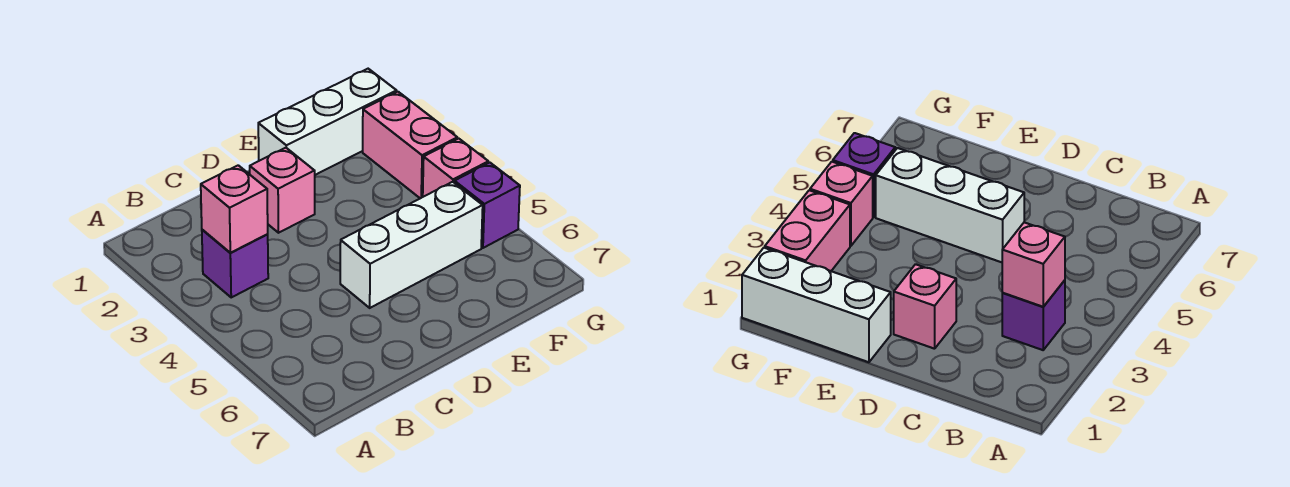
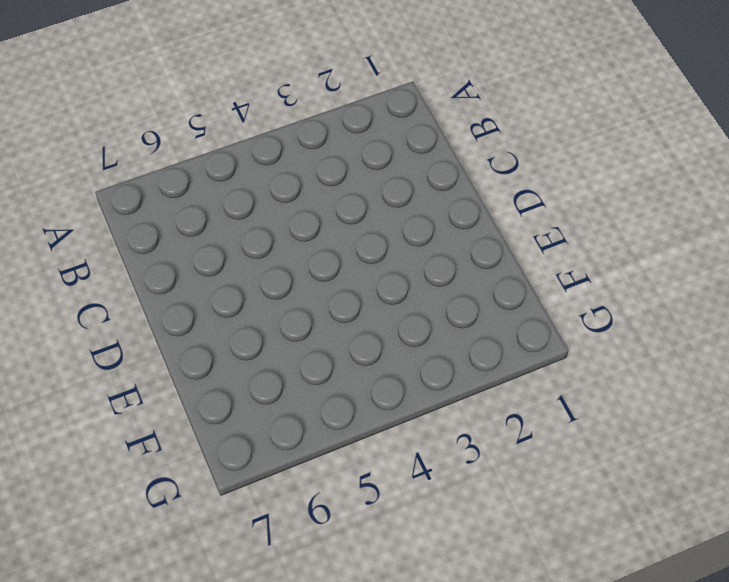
none -> purple brick B3 level 1
none -> pink brick D2 level 1

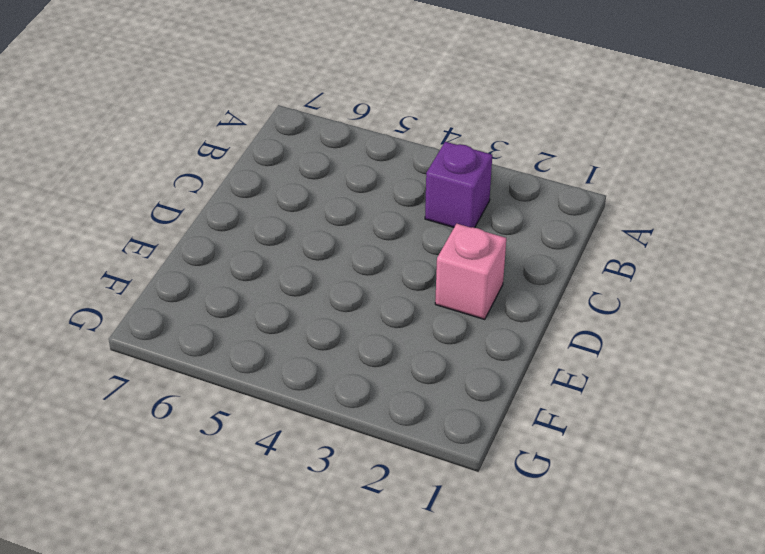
none -> white brick D5:F5 level 1
none -> white brick E1:G1 level 1

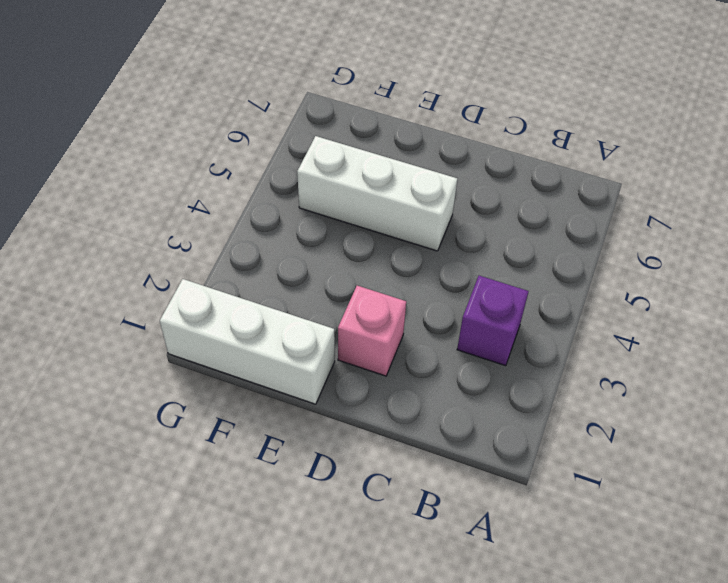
none -> pink brick G2:G3 level 1
none -> pink brick G4 level 1

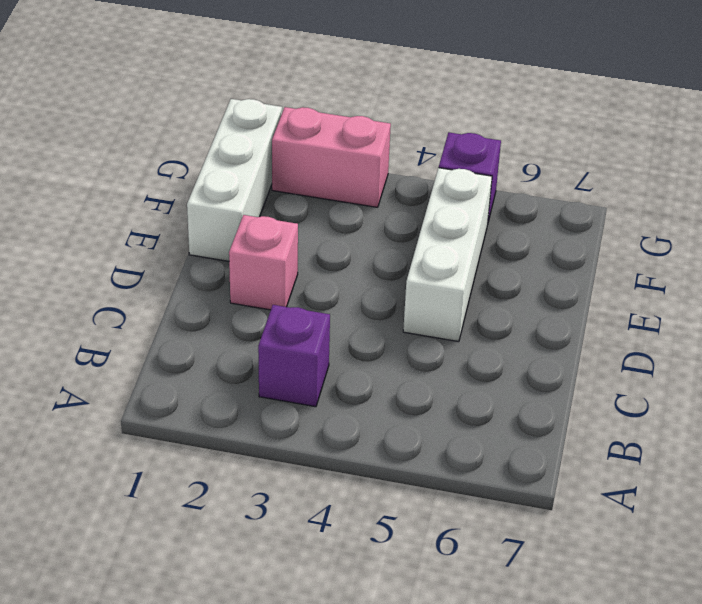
none -> pink brick G4 level 1
none -> pink brick B3 level 2

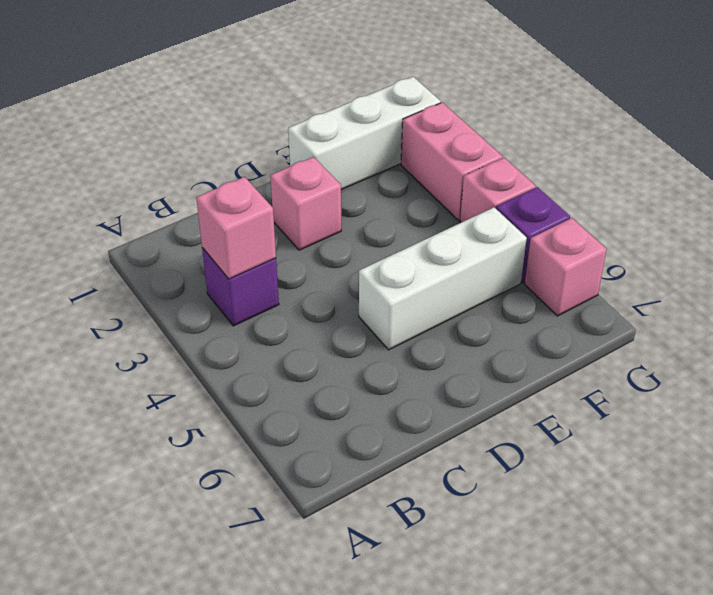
pink brick G6 level 1 -> none

